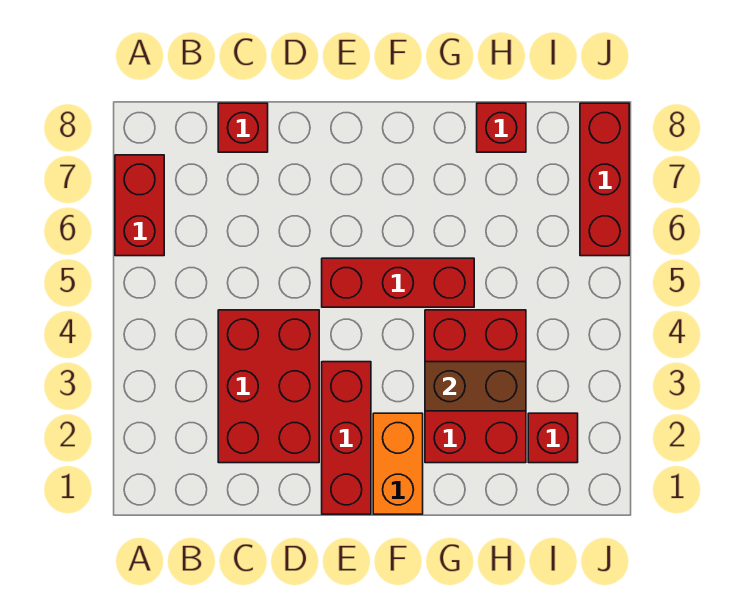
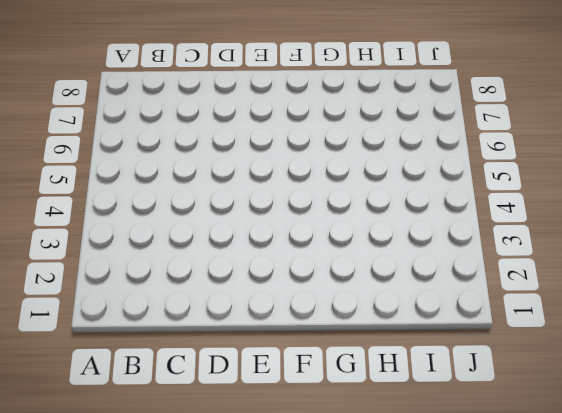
none -> red brick A6:A7 level 1
none -> red brick C2:D4 level 1

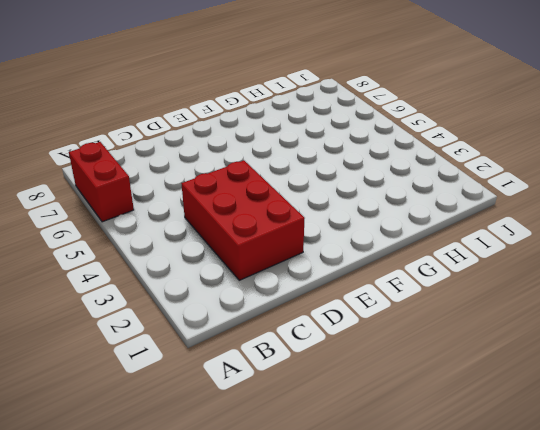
none -> red brick C8 level 1
none -> red brick E1:E3 level 1

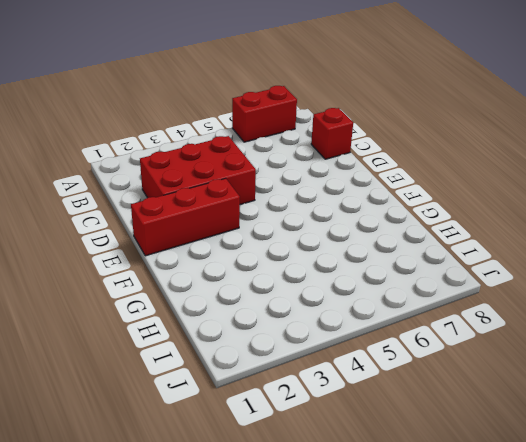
none -> red brick E5:G5 level 1
none -> orange brick F1:F2 level 1

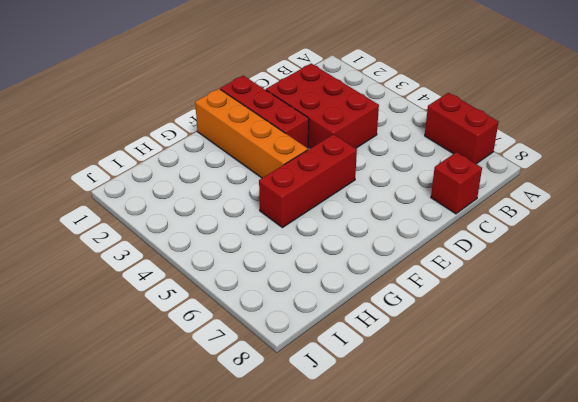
orange brick F1:F4 level 1 -> orange brick F1:F2 level 1
none -> red brick G2:H4 level 1
none -> red brick H8 level 1

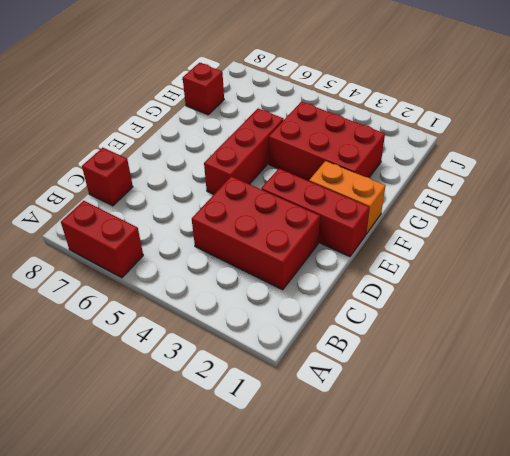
none -> red brick I2 level 1
none -> red brick J6:J8 level 1

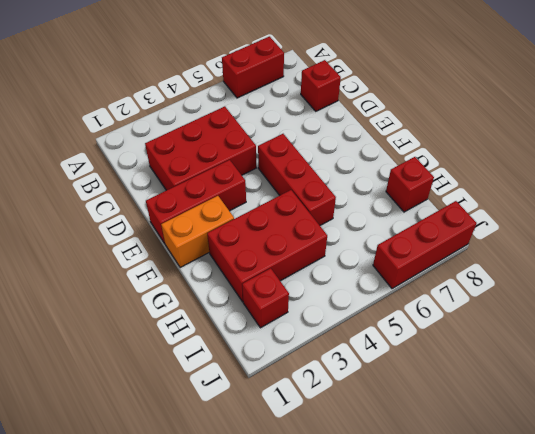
none -> brown brick G3:H3 level 2

